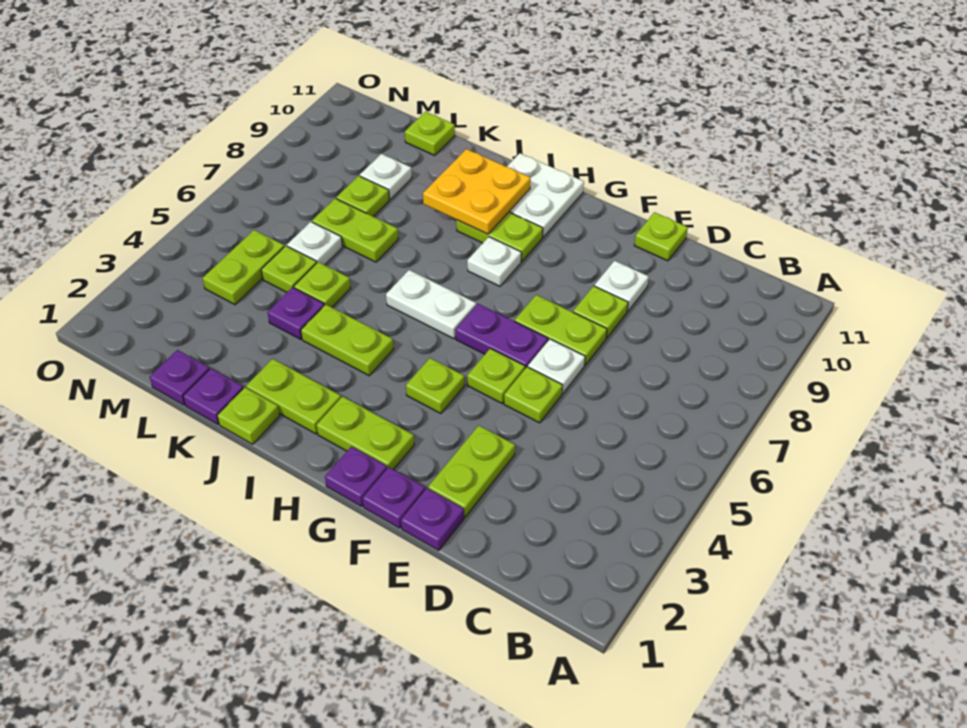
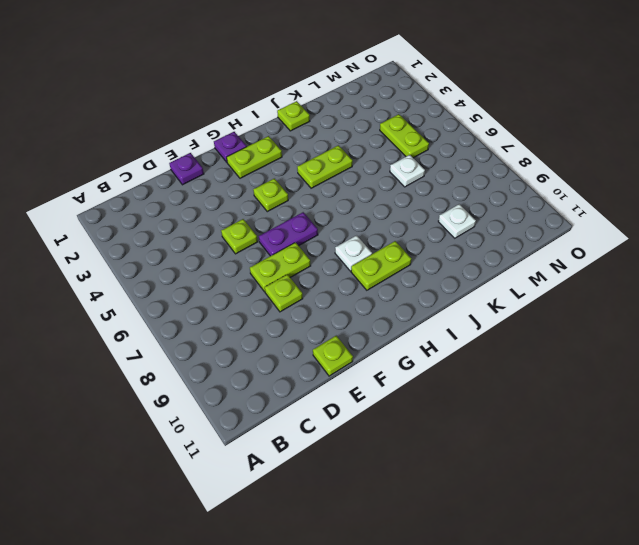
none -> lime plate E2:E3 level 1
none -> white plate E6 level 1
none -> white plate E9 level 1
none -> purple plate F1 level 1

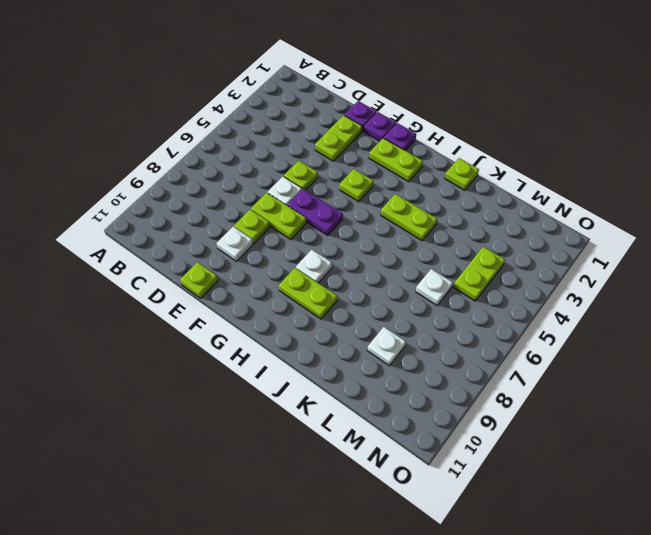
none -> lime plate F5 level 1
none -> white plate H6:I6 level 1
none -> white plate H10:I11 level 1
none -> lime plate I2:J2 level 1

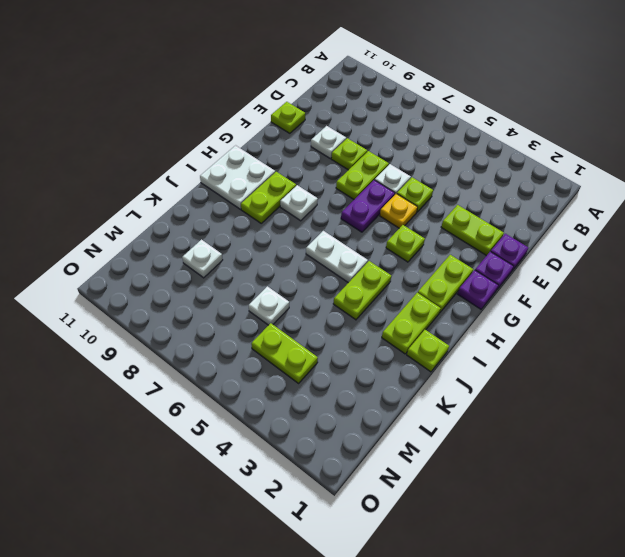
yellow plate F5 level 1 -> lime plate F5 level 1
white plate I5:I6 level 1 -> white plate H6:I6 level 1
none -> purple plate K1 level 1
none -> purple plate K4 level 1
none -> lime plate K5 level 1
none -> lime plate K7:L7 level 1

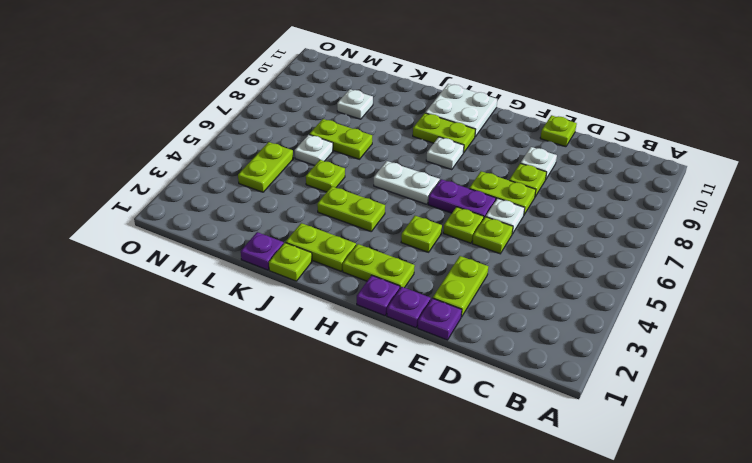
none -> purple plate K4 level 1
none -> purple plate L1 level 1
none -> lime plate L5 level 1
none -> lime plate L8 level 1

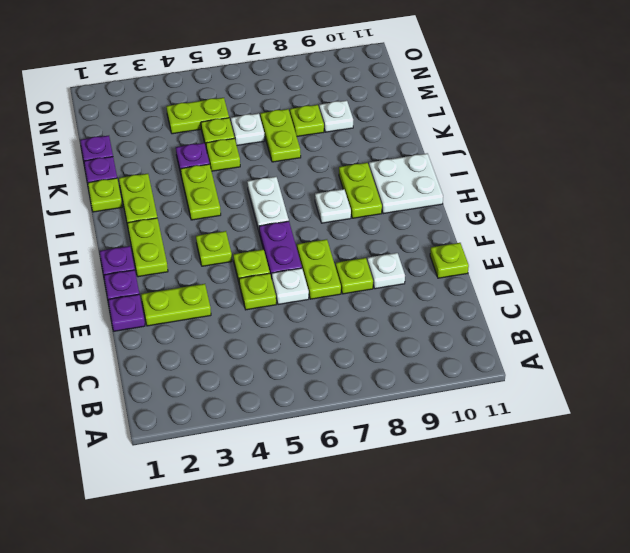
none -> lime plate L11 level 1
none -> yellow plate I9:J10 level 2

